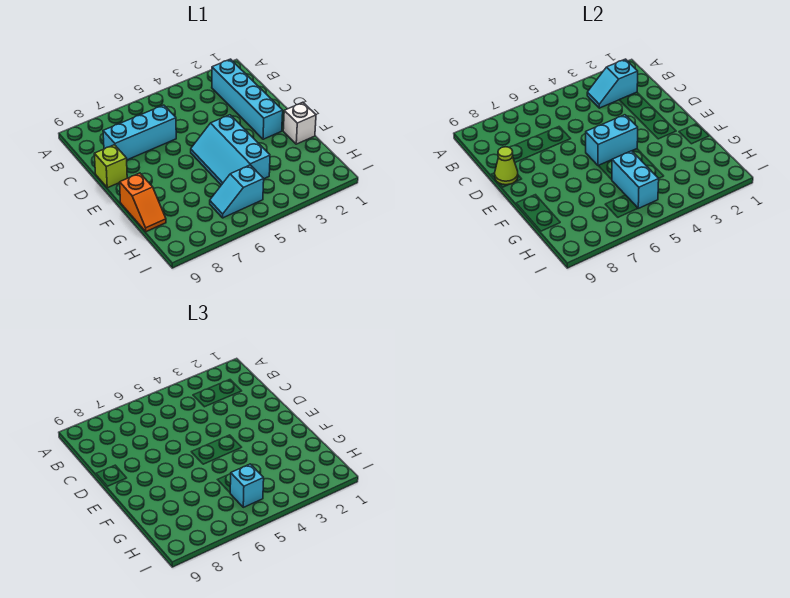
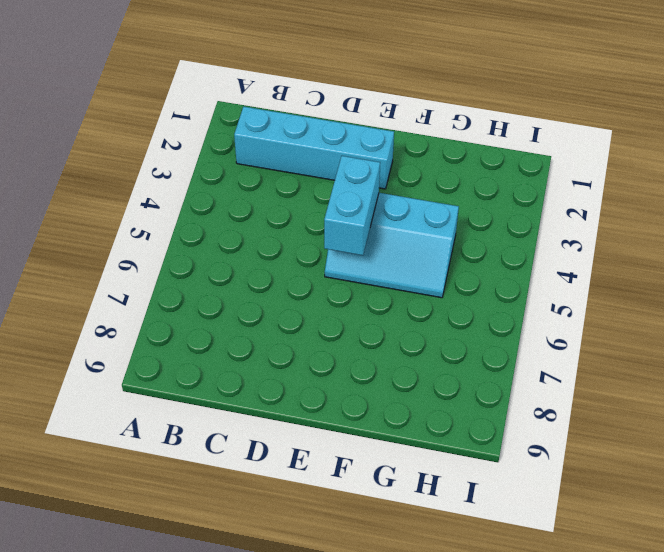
none -> cyan brick C6:C8 level 1
none -> lime brick D9 level 1
none -> white brick F1 level 1

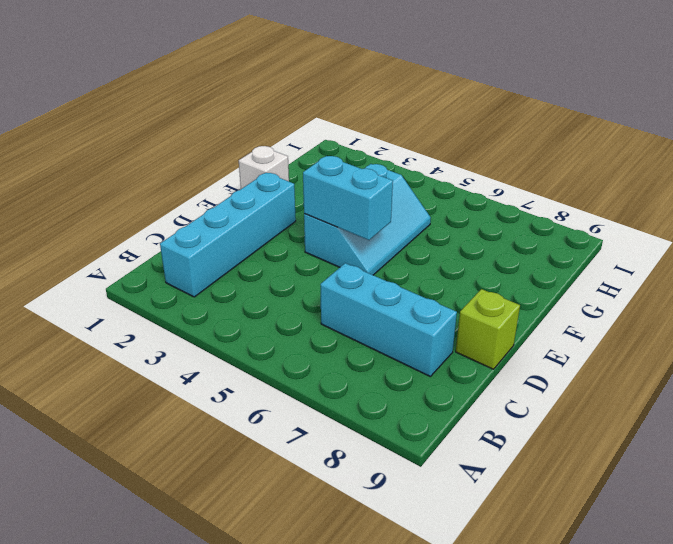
none -> orange slope F9:G9 level 1 top F
none -> cyan slope H5:H6 level 1 top 5
none -> cyan slope B2:B3 level 2 top 2

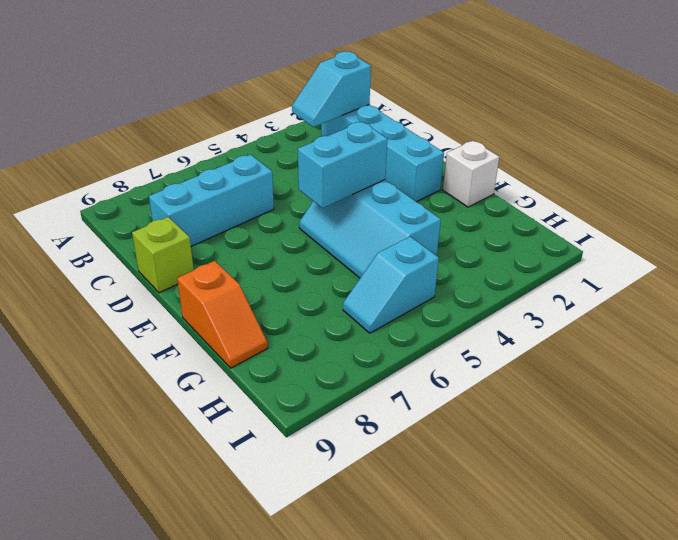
none -> lime cone D9 level 2
none -> cyan brick G5:H5 level 2
none -> cyan brick H5 level 3

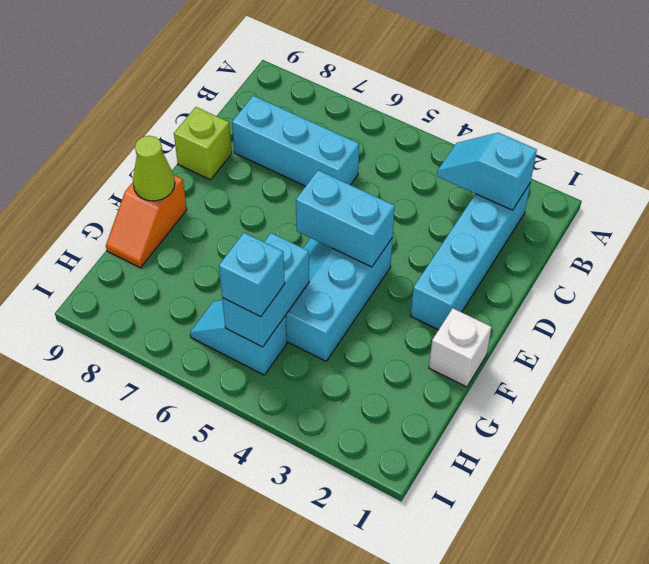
lime cone F9 level 2 -> lime cone D9 level 2

